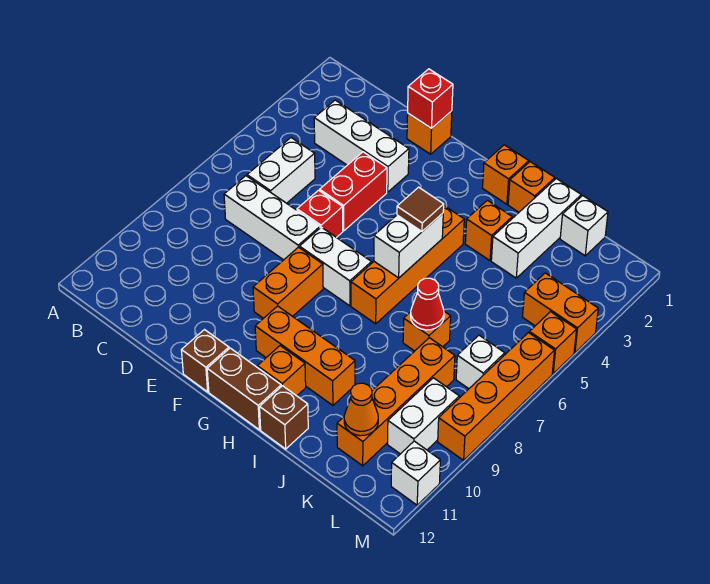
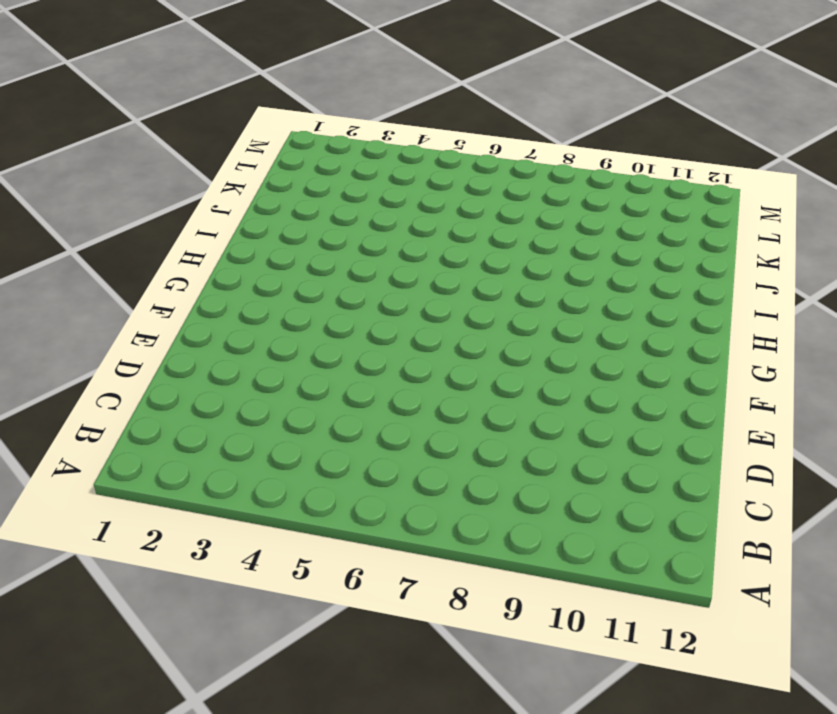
none -> white brick C3:E3 level 1
none -> white brick C5:C6 level 1
none -> white brick C7:E7 level 1
none -> orange brick E1 level 1

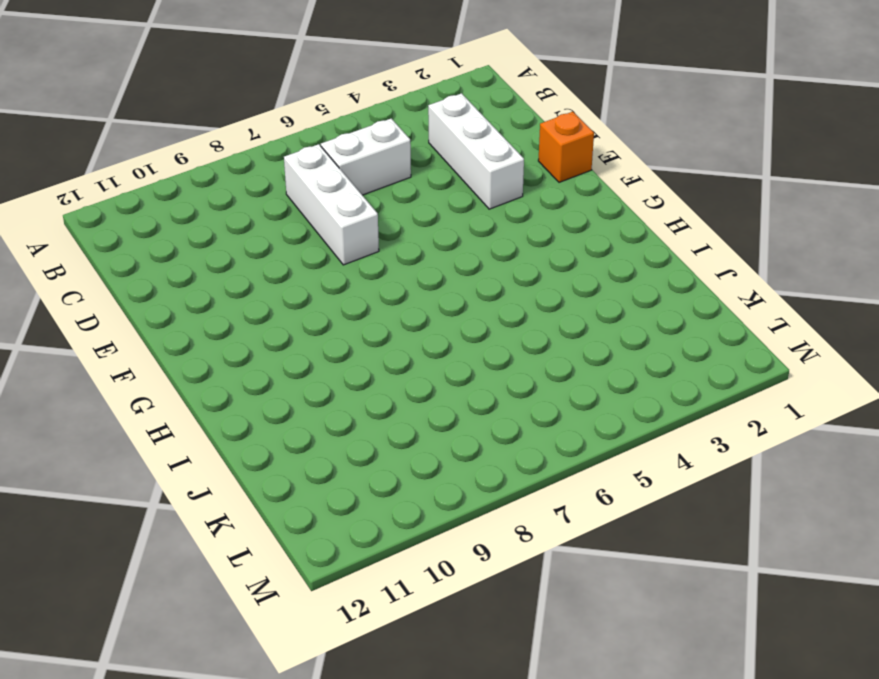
none -> red brick E4:E5 level 1
none -> red brick E6 level 1
none -> white brick F7:G7 level 1
none -> orange brick F8:F9 level 1

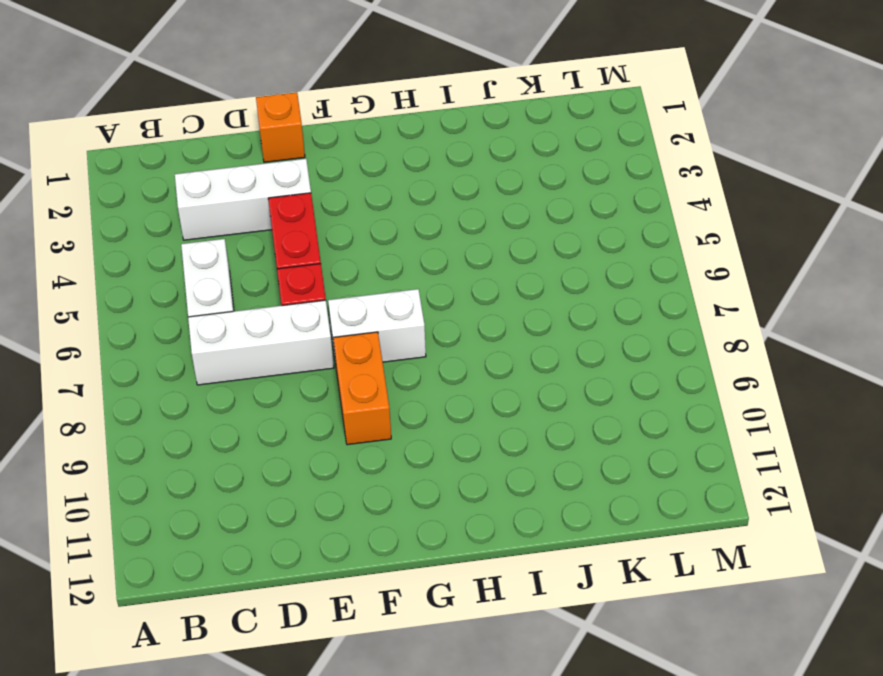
none -> brown brick F12 level 1
none -> orange brick G10:I10 level 1
none -> brown brick G12:H12 level 1
none -> orange brick H1 level 1

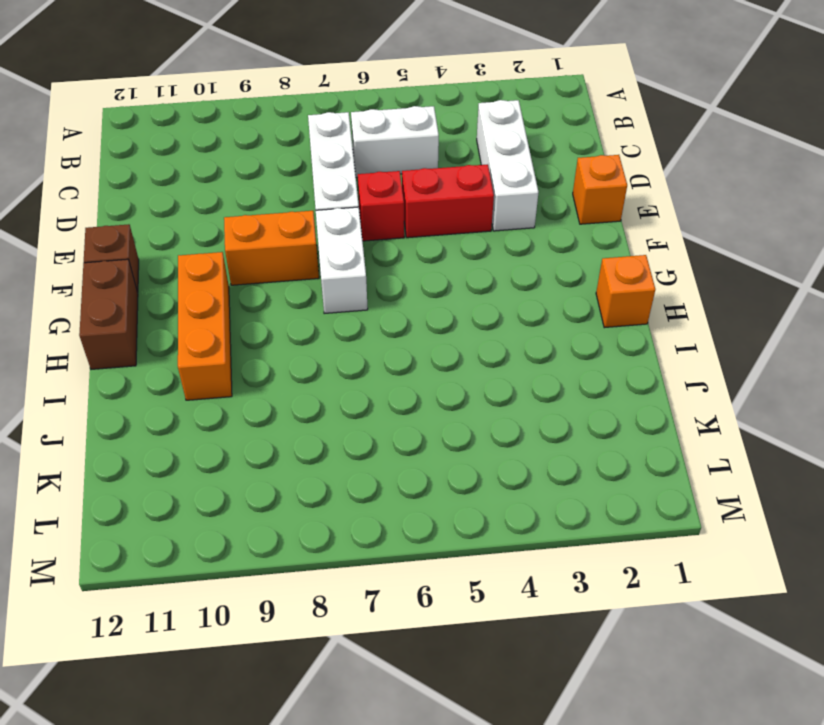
none -> orange brick H4:H7 level 1
none -> orange brick H11 level 1
none -> orange brick I1 level 1
none -> orange brick I3 level 1

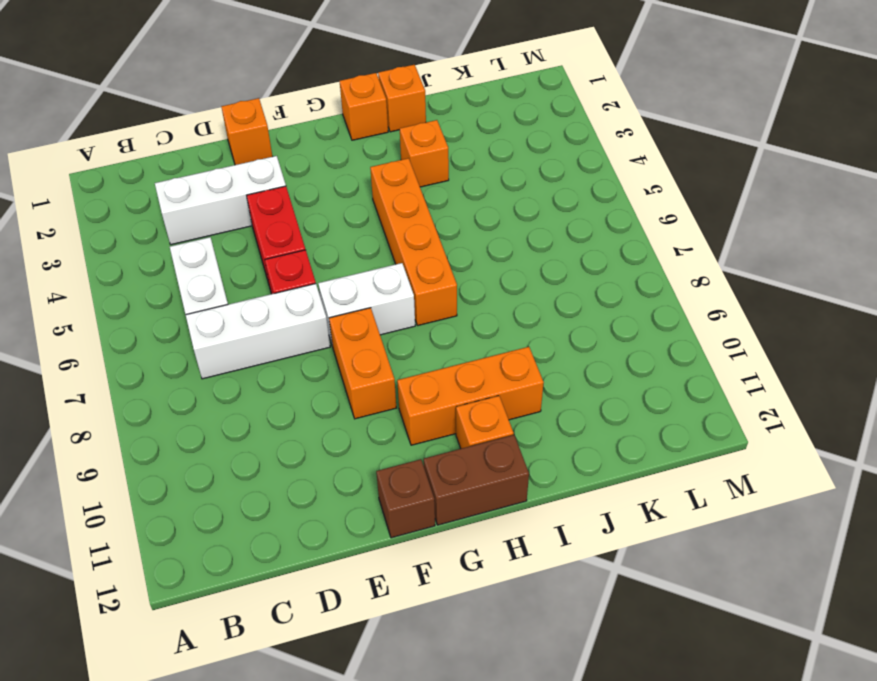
none -> brown brick I12 level 1
none -> white brick J1:J3 level 1
none -> orange brick J7 level 1
none -> white brick K1 level 1

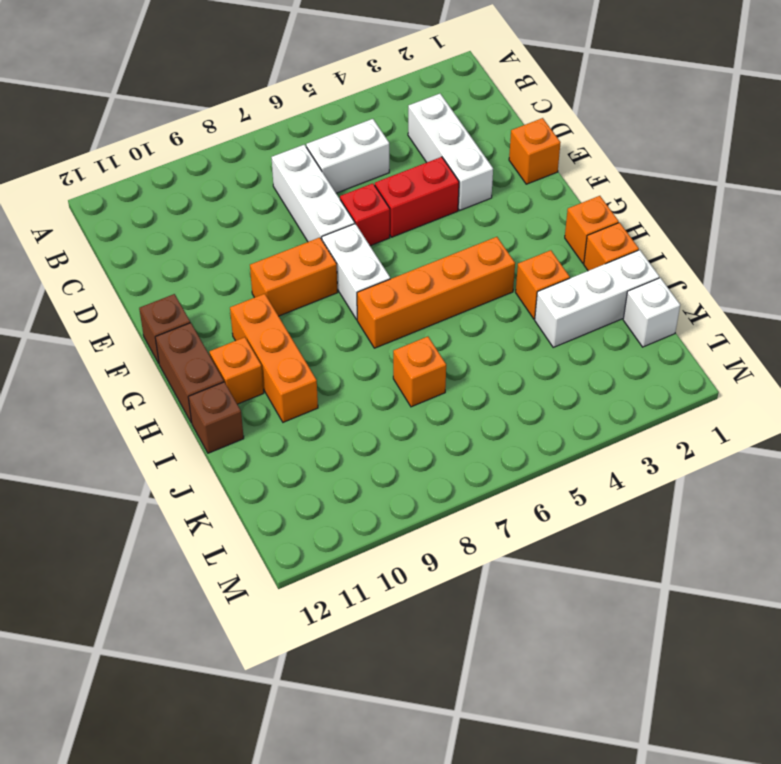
none -> orange brick K8:K11 level 1
none -> orange brick L4:M4 level 1
none -> white brick L7 level 1
none -> white brick L9:L10 level 1

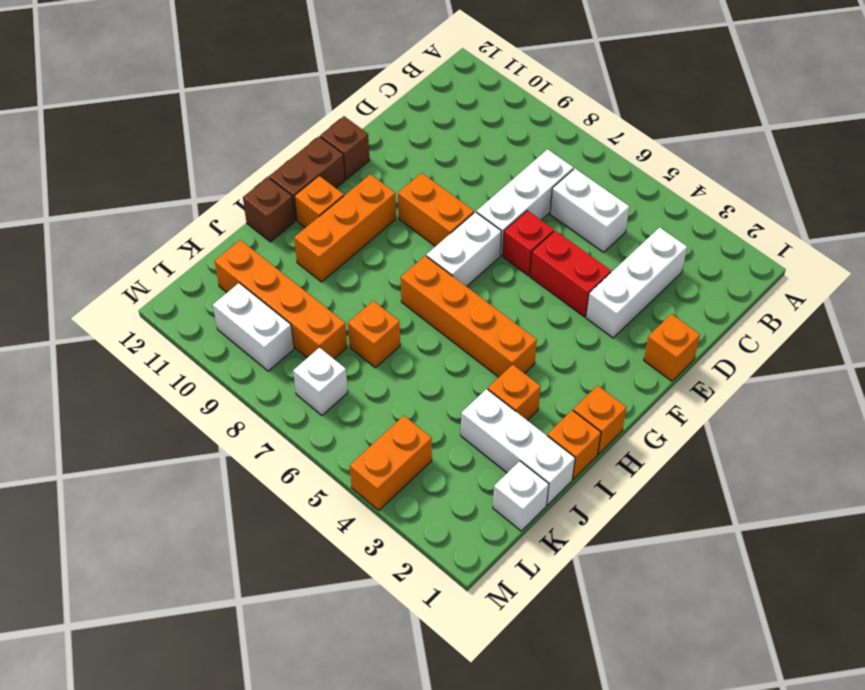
none -> orange brick M5 level 1
none -> orange brick M6:M9 level 1
none -> white brick M11 level 1
none -> red brick E1 level 2

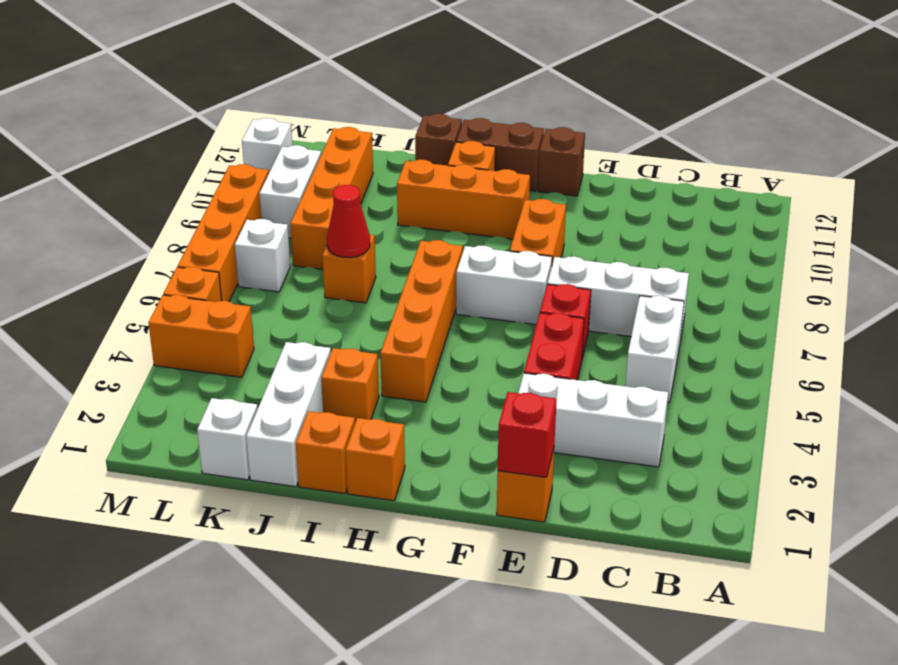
none -> white brick H5:H6 level 2
none -> orange cone K11 level 2
none -> brown tile H5 level 3

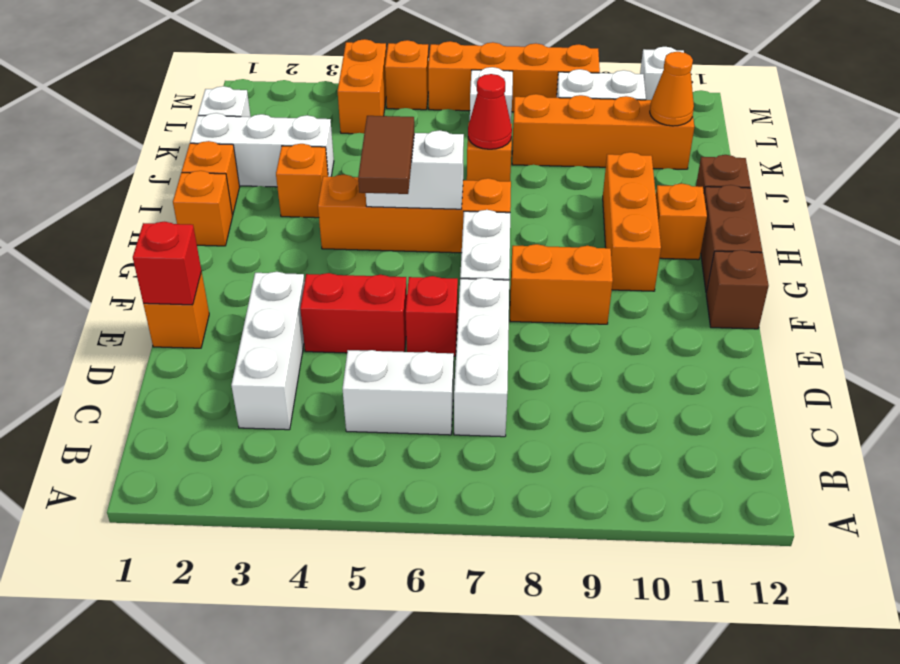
brown tile G5:H5 level 3 -> brown tile H5 level 3

